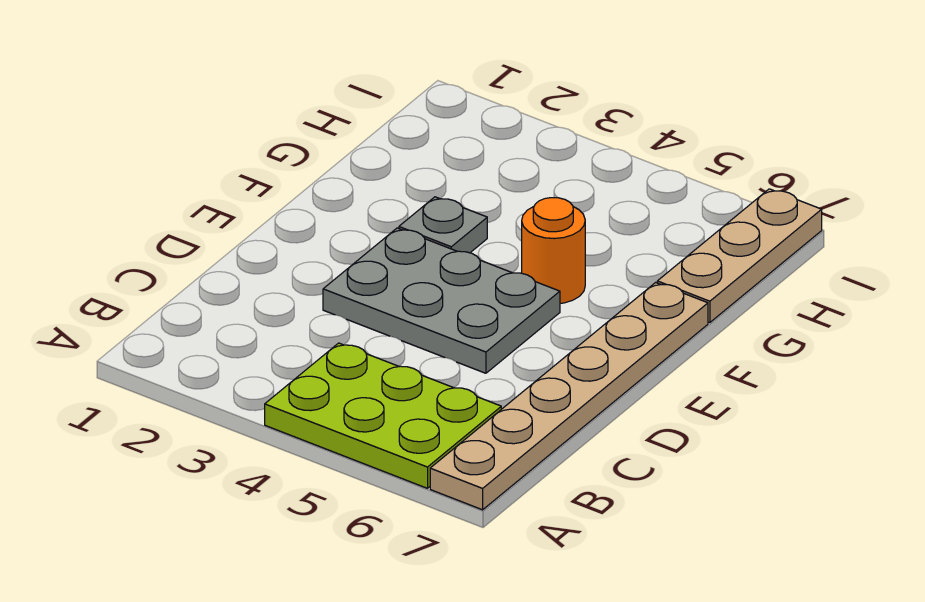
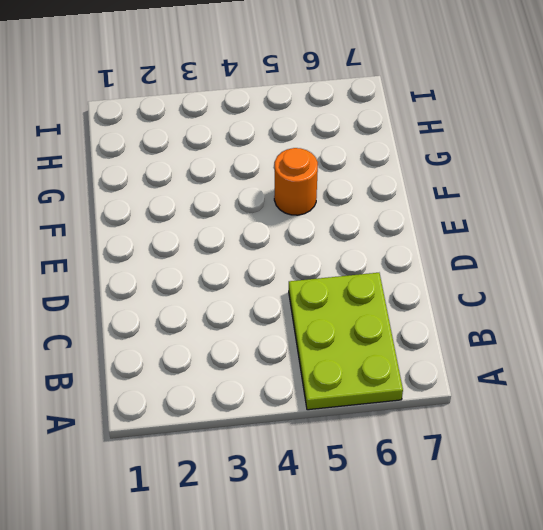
lime plate A5:C6 level 1 -> lime plate A4:B6 level 1
none -> tan plate A7:F7 level 1
none -> grey plate D3:E5 level 1

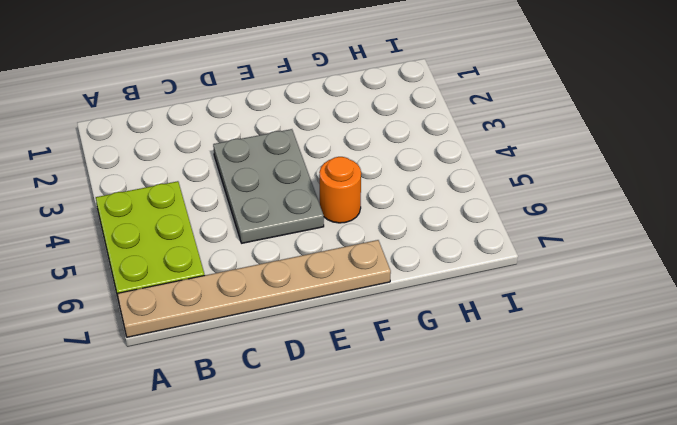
none -> grey plate F3 level 1
none -> tan plate G7:I7 level 1

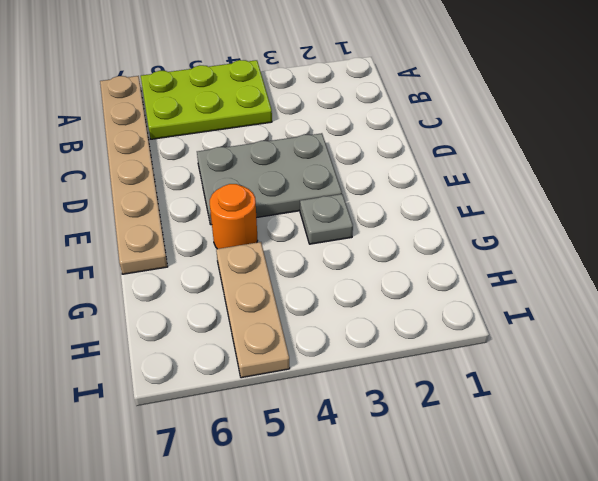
tan plate G5:I5 level 1 -> tan plate G7:I7 level 1

